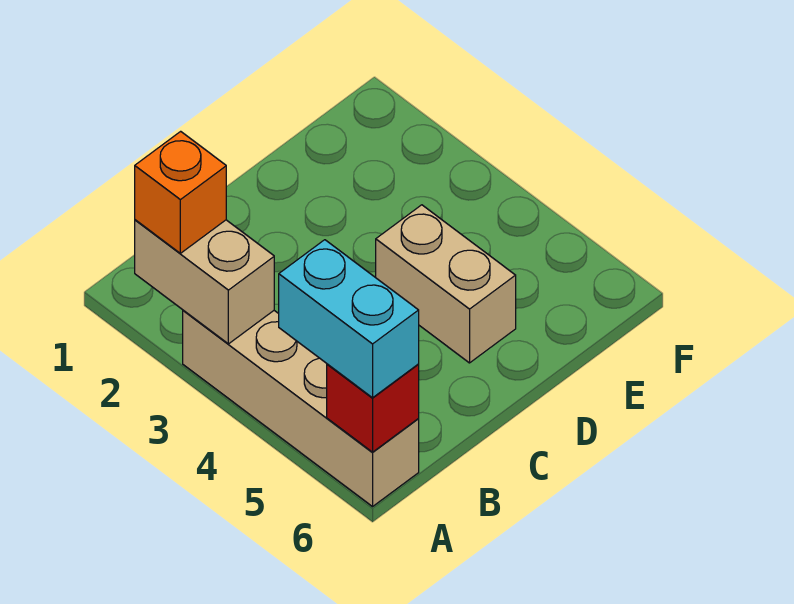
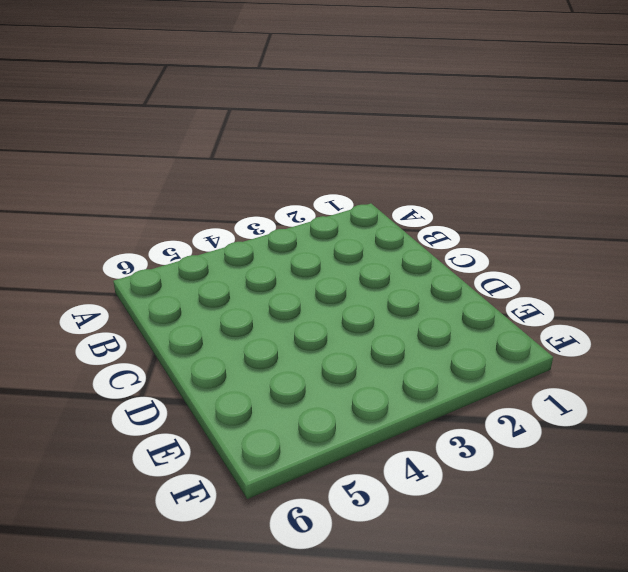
none -> tan brick A3:A6 level 1
none -> tan brick D4:D5 level 1

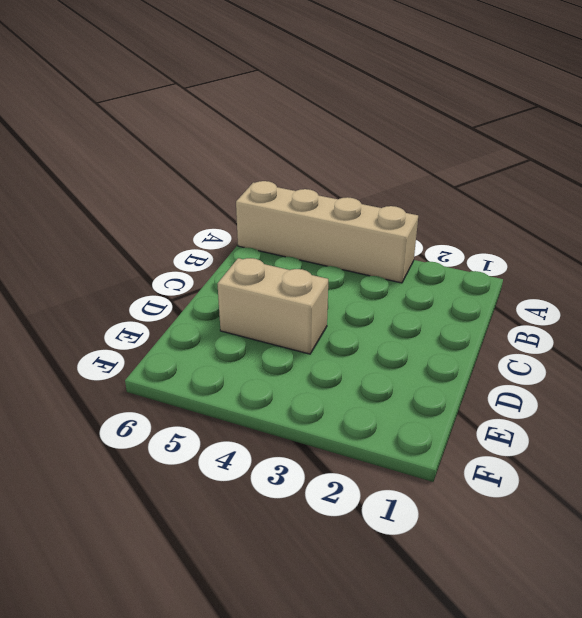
none -> tan brick A2:A3 level 2
none -> red brick A6 level 2

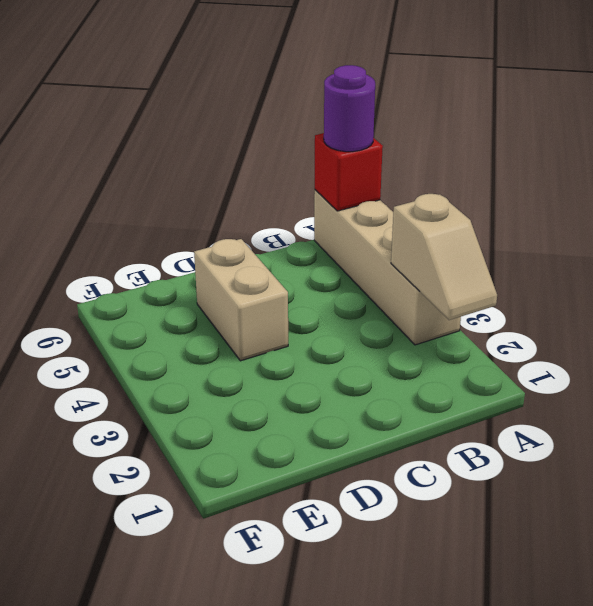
tan slope A2:A3 level 2 top 3 -> tan brick A2:A3 level 2
purple round brick A6 level 3 -> cyan brick A5:A6 level 3
none -> orange brick A2 level 3

